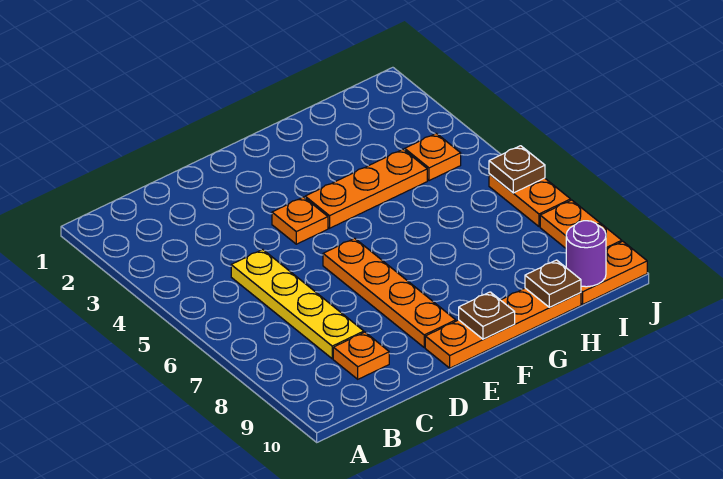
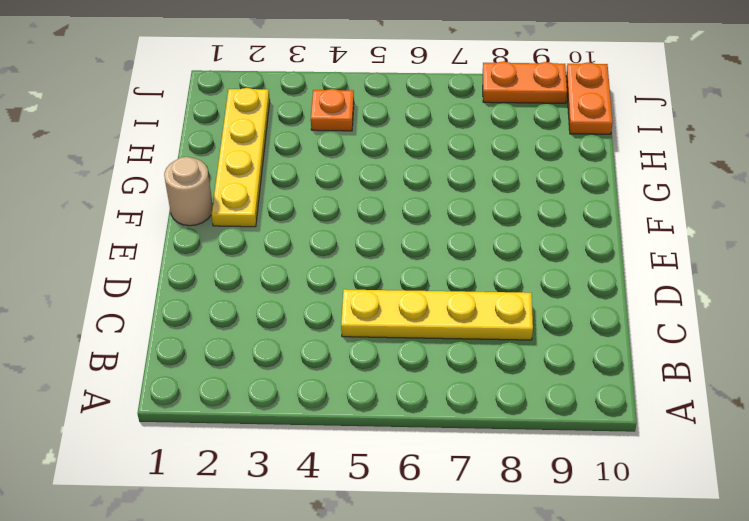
tan round brick F1 level 1 -> none
yellow plate F2:I2 level 1 -> none
none -> orange plate C9 level 1
none -> orange plate E4 level 1
none -> orange plate E6:E9 level 1

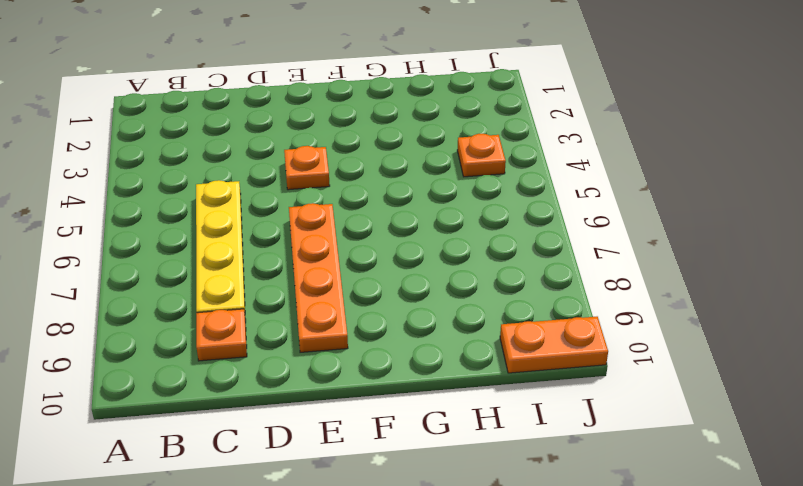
none -> orange plate E10:H10 level 1
none -> orange plate F4:H4 level 1
none -> orange plate J6:J7 level 1

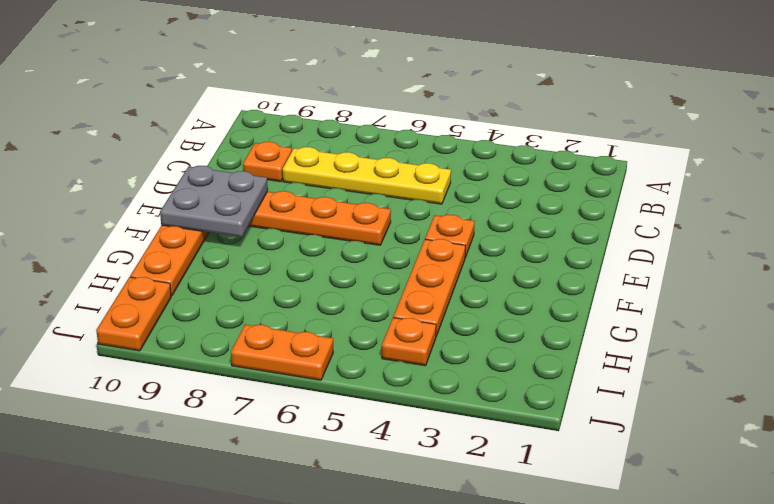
grey plate E9:F10 level 2 -> brown plate F10 level 2
none -> orange plate J8:J9 level 1
none -> brown plate H10 level 2
none -> purple round brick I10 level 2

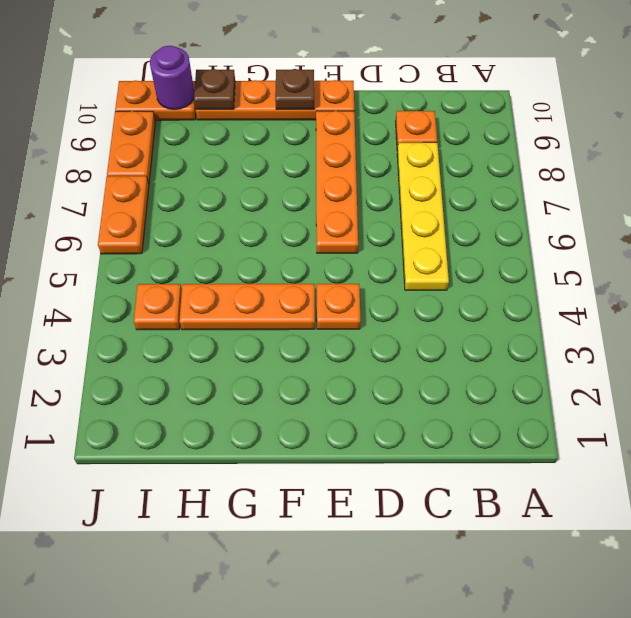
none -> brown plate J6 level 2

